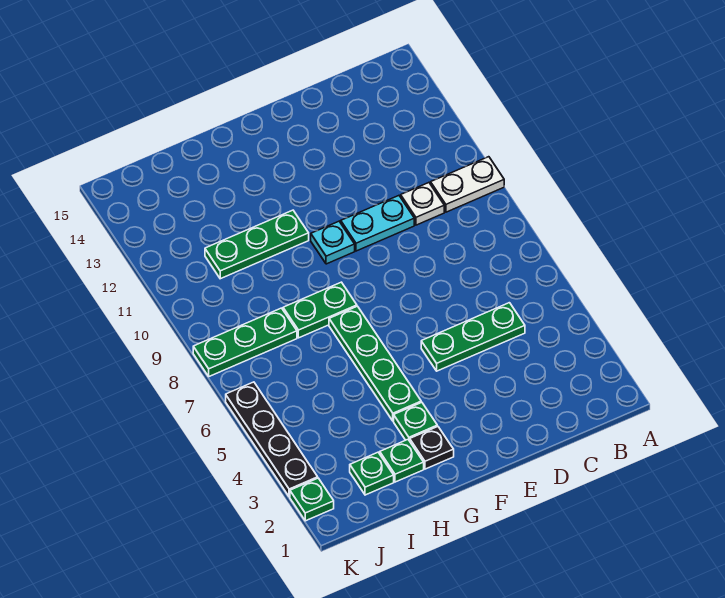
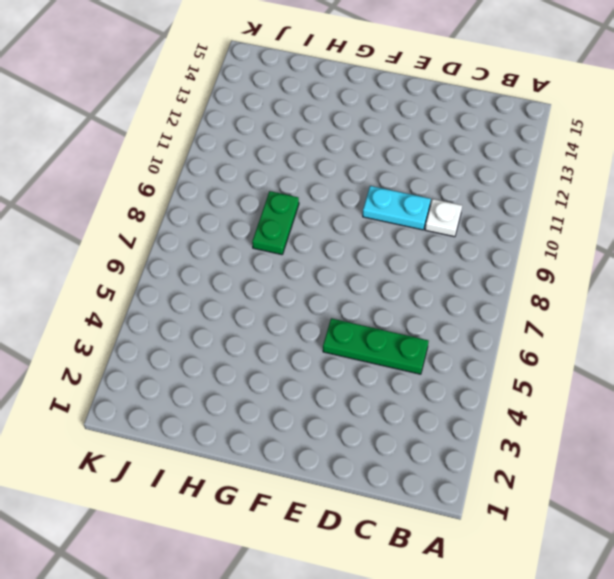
green plate H8:H9 level 1 -> green plate G8:H8 level 1
none -> white plate A10:B10 level 1
none -> cyan plate F10 level 1
none -> black plate G2 level 1

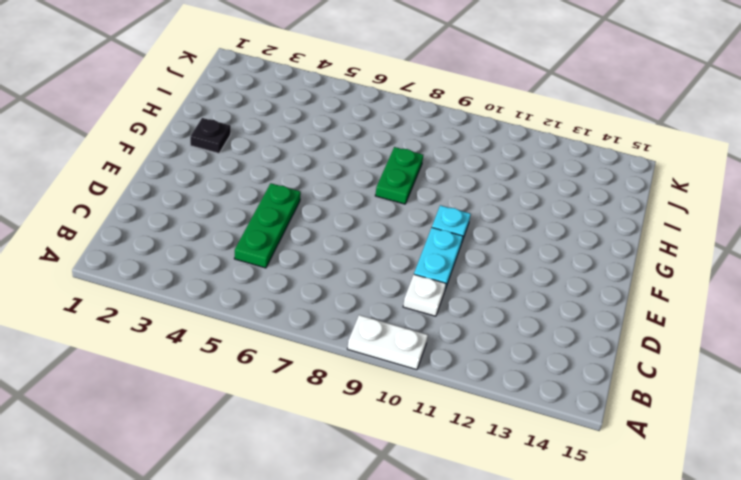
white plate A9:A10 level 1 -> white plate A10:B10 level 1
none -> green plate G3 level 1
none -> green plate G4:G7 level 1
none -> green plate G11:I11 level 1

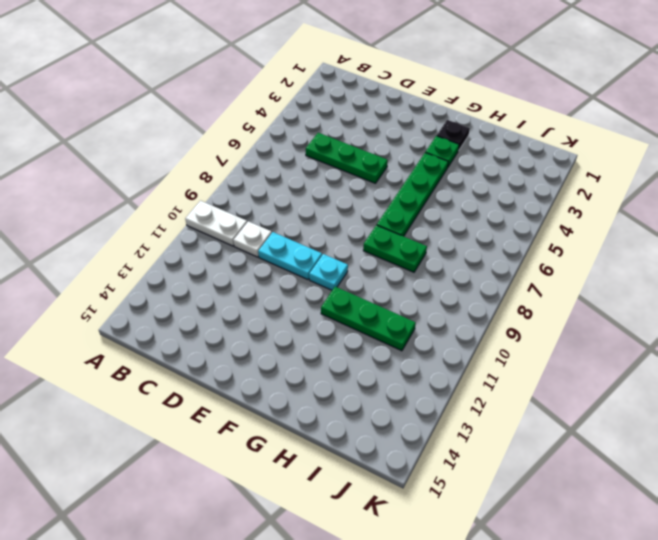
none -> green plate H2 level 1
none -> green plate I2 level 1
none -> green plate I8:K8 level 1

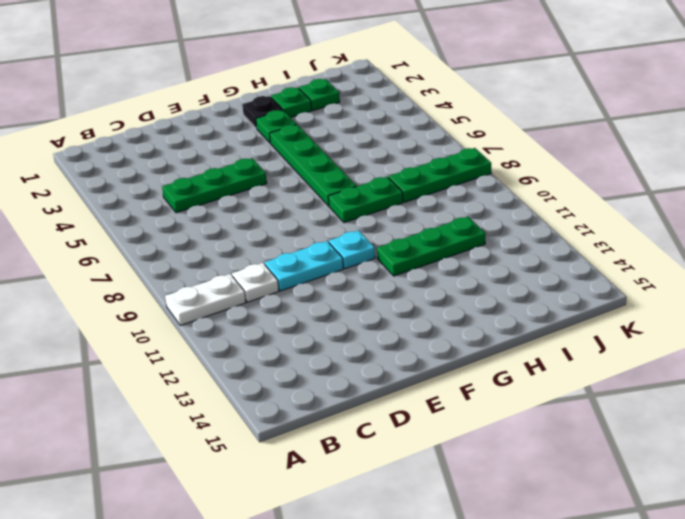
none -> green plate K2 level 1
none -> black plate K3:K6 level 1

